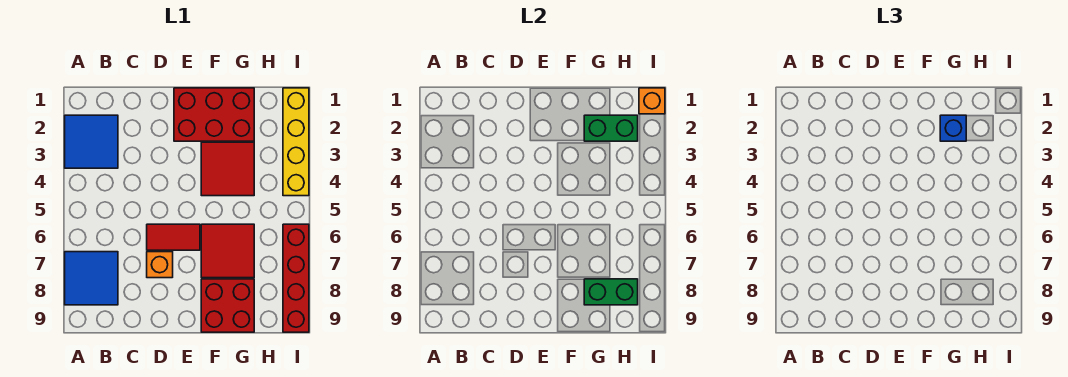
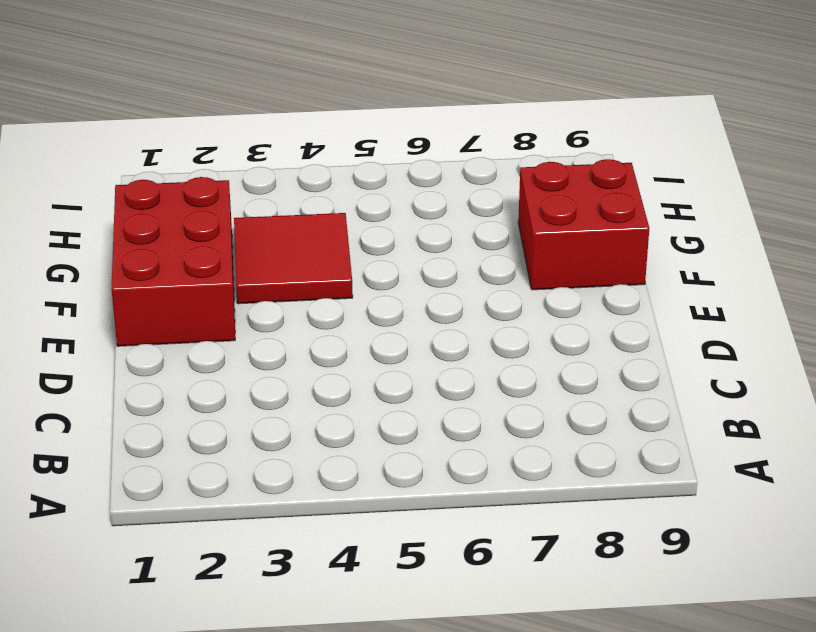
none -> blue tile A2:B3 level 1
none -> blue tile A7:B8 level 1
none -> red tile D6:E6 level 1

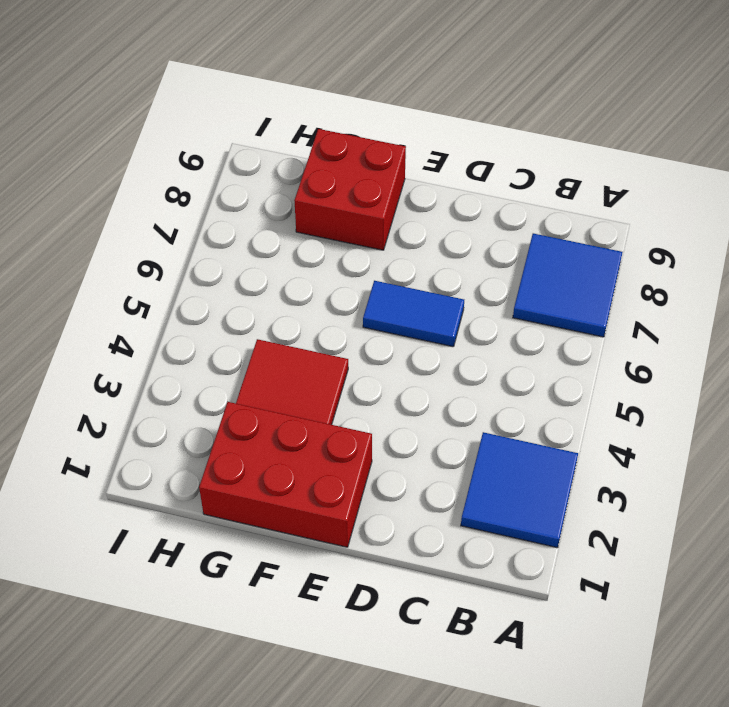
blue tile D6:E6 level 1 -> red tile D6:E6 level 1
none -> orange brick D7 level 1
none -> red tile F6:G7 level 1
none -> yellow brick I1:I4 level 1

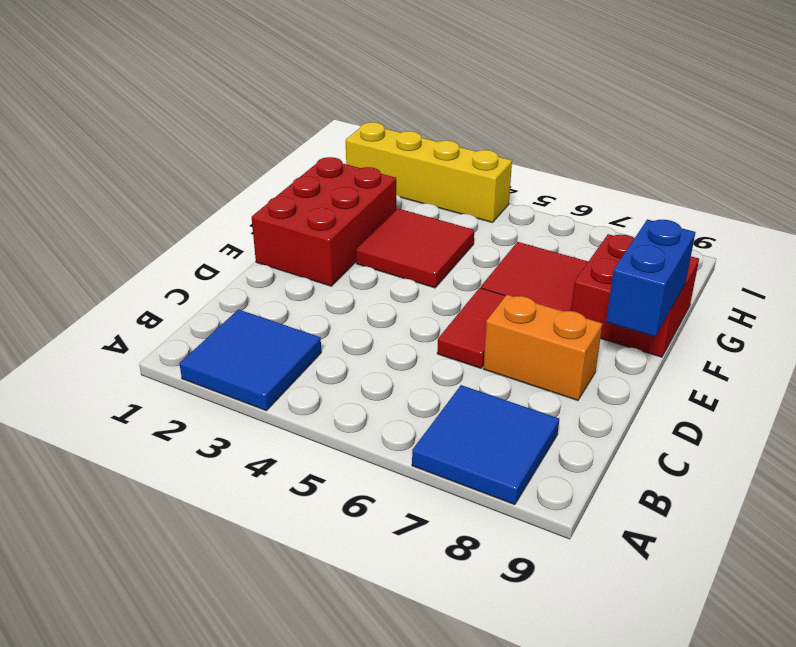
orange brick D7:D8 level 1 -> orange brick D7 level 1
blue brick E9:F9 level 2 -> none
none -> red brick I6:I9 level 1
none -> green brick G2:H2 level 2
none -> green brick G8:H8 level 2

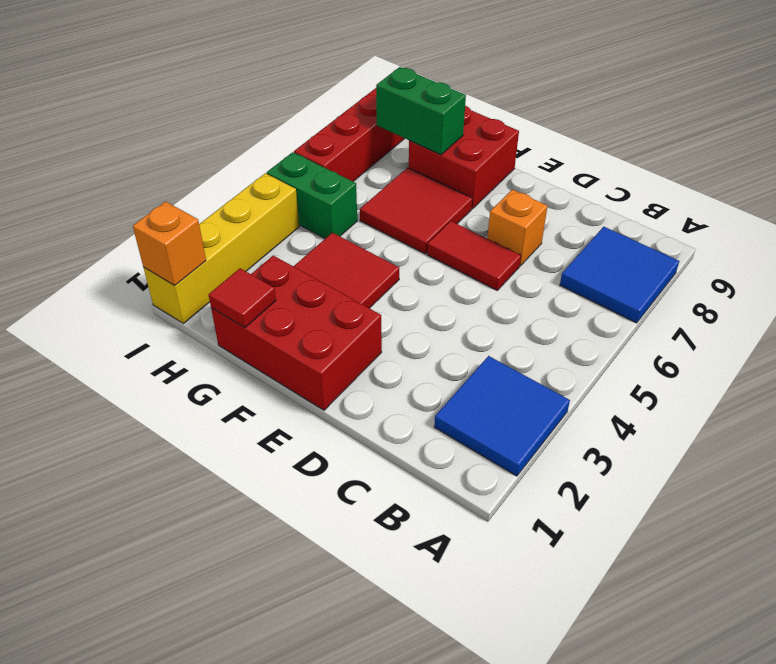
red tile G1 level 2 -> none
green brick H5:I5 level 1 -> green brick G2:H2 level 2
none -> blue brick G2 level 3

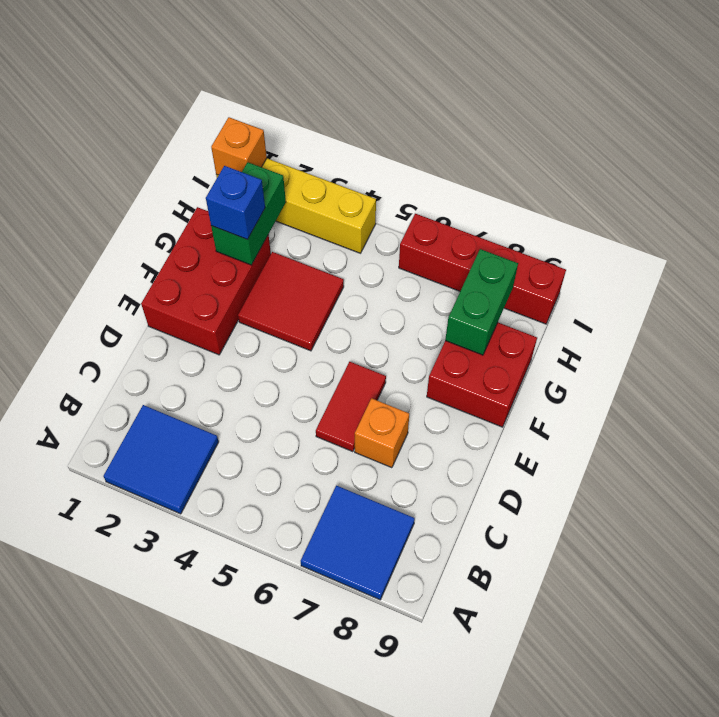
none -> red tile F6:G7 level 1

